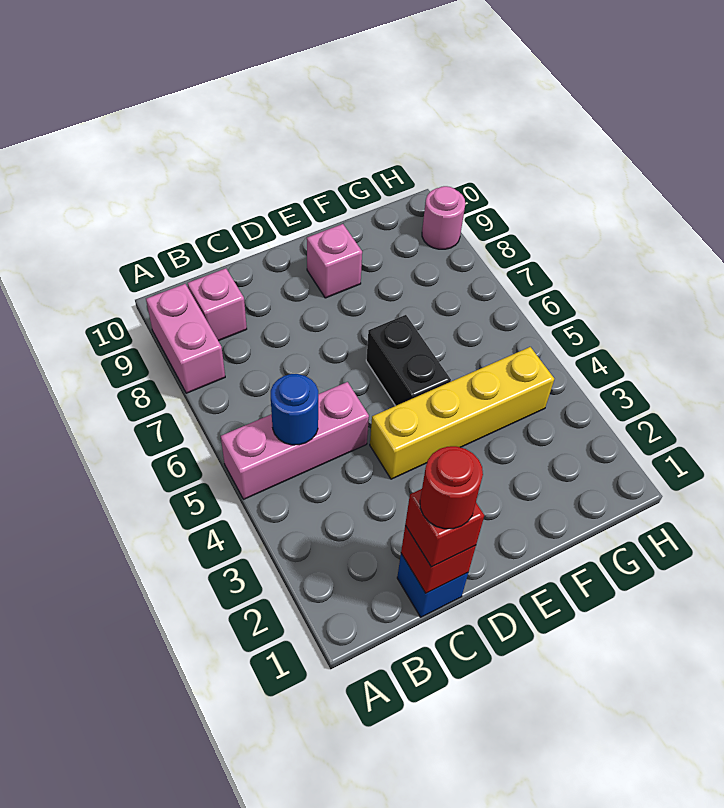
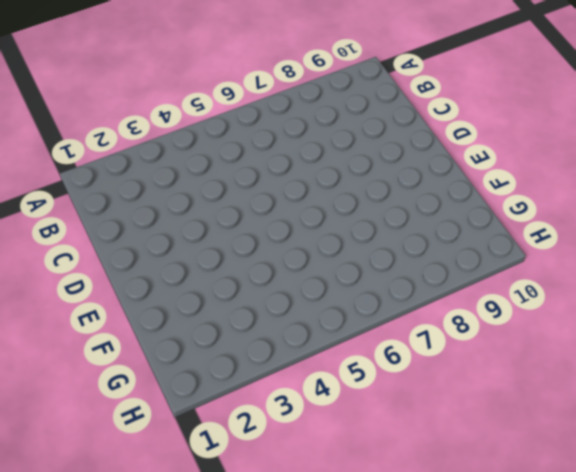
none -> pink brick A5:C5 level 1
none -> pink brick A8:A9 level 1
none -> pink brick B9 level 1

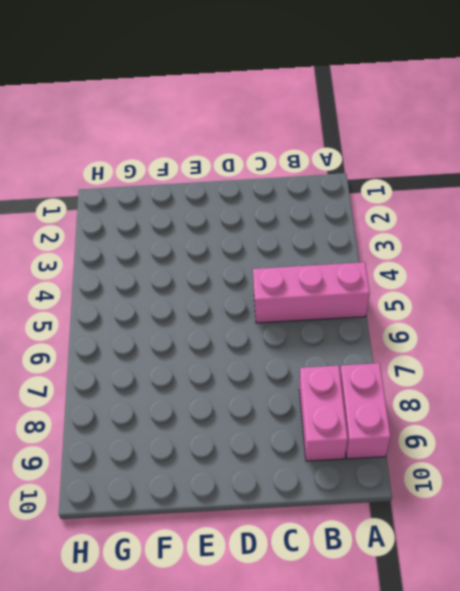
pink brick B8:B9 level 1 -> pink brick B9 level 1
none -> blue brick C1 level 1
none -> yellow brick D4:G4 level 1
none -> black brick E5:E6 level 1

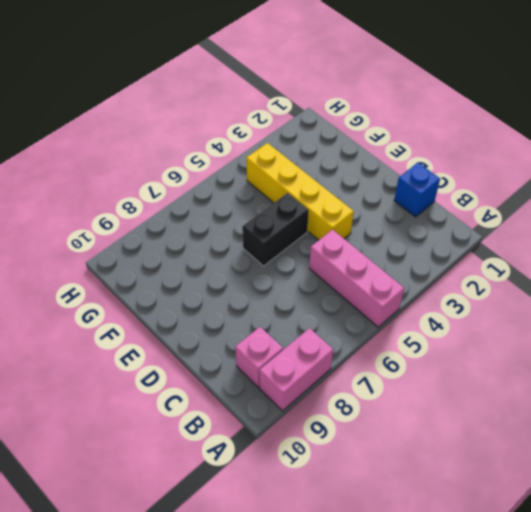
none -> pink brick E9 level 1
none -> pink round brick H9 level 1
none -> blue round brick B5 level 2

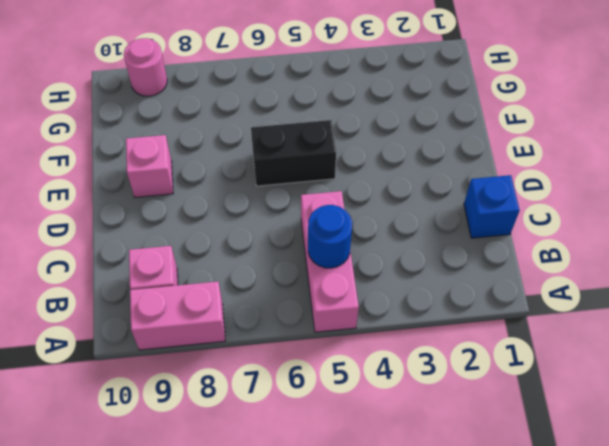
none -> yellow brick D4:G4 level 1
none -> red brick C1 level 2
none -> red brick C1 level 3

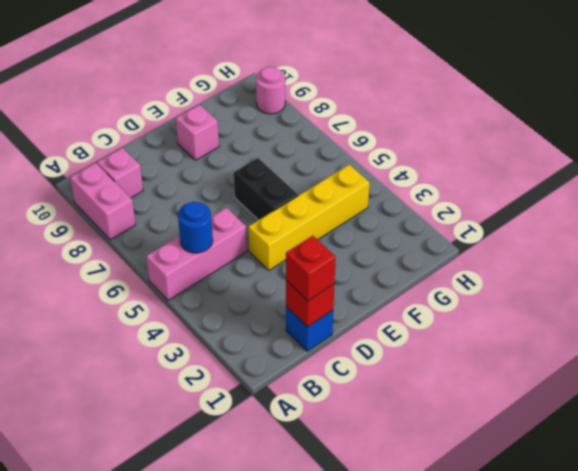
none -> red round brick C1 level 4

